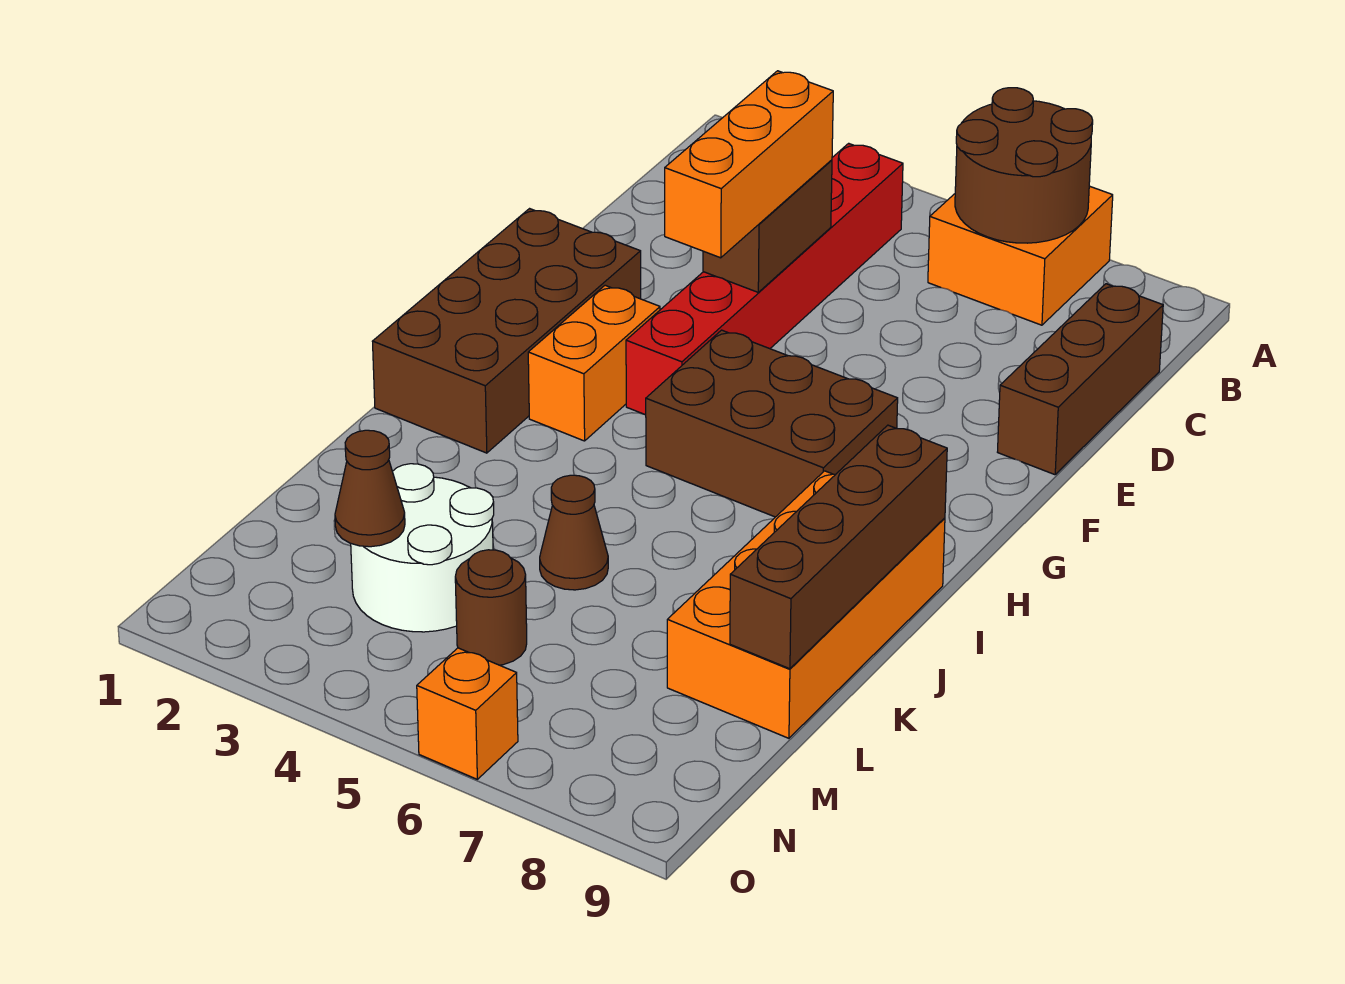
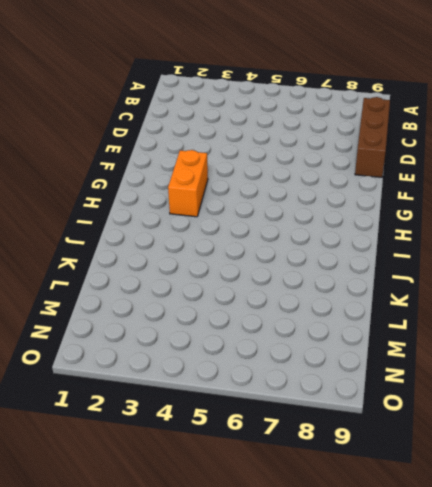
none -> orange brick A6:B7 level 1
none -> red brick B4:G4 level 1
none -> brown brick F1:I2 level 1

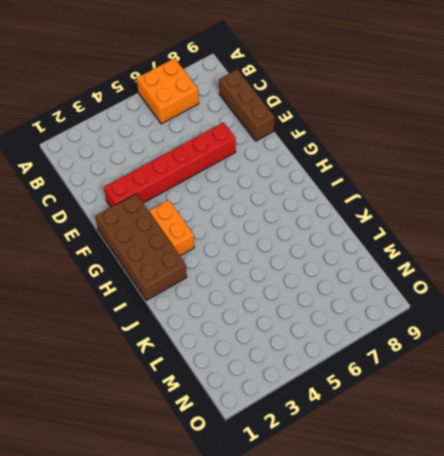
red brick E2:E7 level 1 -> red brick B4:G4 level 1
none -> brown brick G5:H7 level 1
none -> orange brick I8:L9 level 1
none -> brown cone K5 level 1

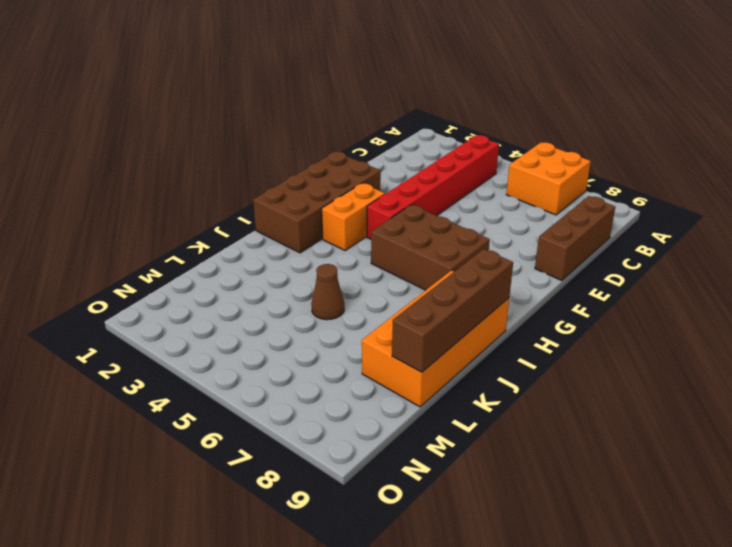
none -> white round brick L3:M4 level 1
none -> brown round brick M5 level 1
none -> orange brick O6 level 1

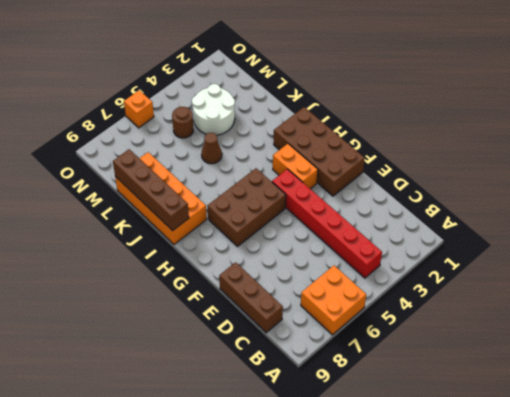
none -> brown round brick A6:B7 level 2
none -> brown brick D4:E4 level 2
none -> brown cone M3 level 2

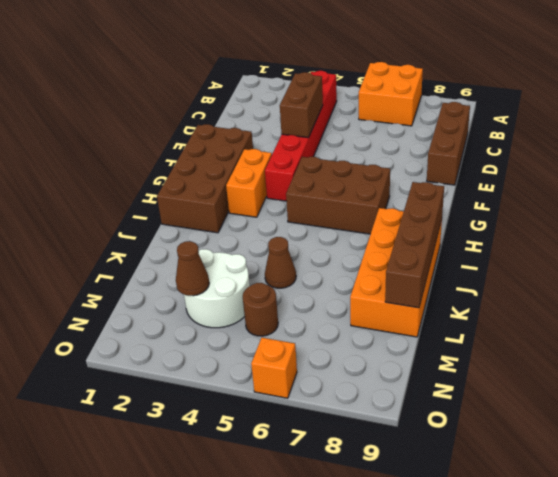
none -> brown round brick A6:B7 level 2
none -> orange brick D4:F4 level 3

